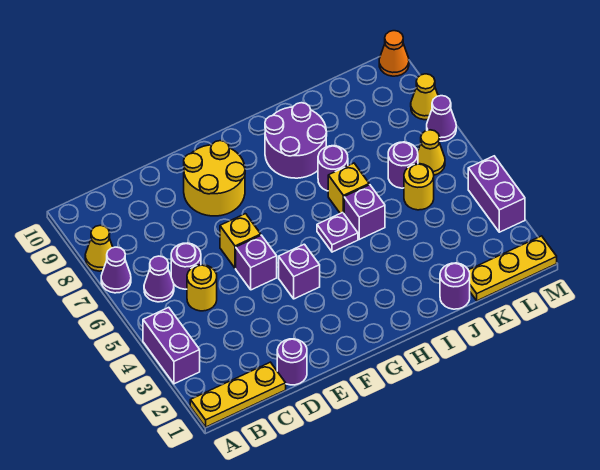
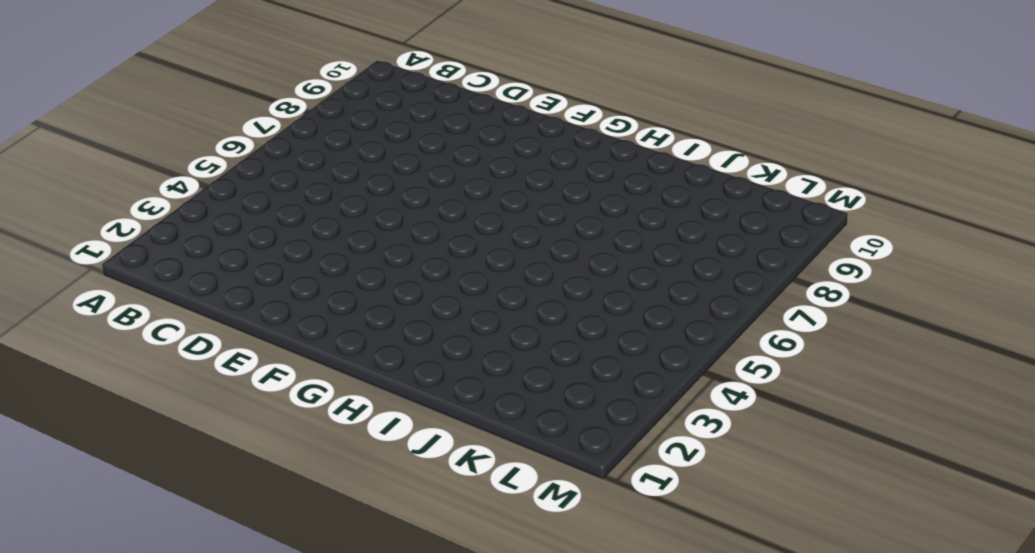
none -> yellow plate A1:C1 level 1
none -> purple brick A3:A4 level 1
none -> purple cone A7 level 1

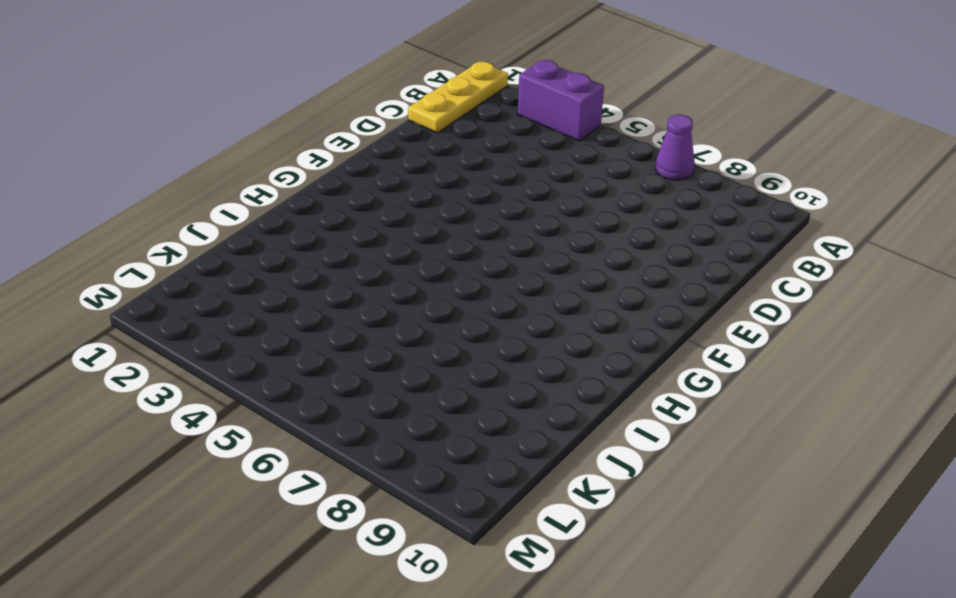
none -> yellow cone A8 level 1
none -> purple cone B6 level 1
none -> yellow round brick C5 level 1

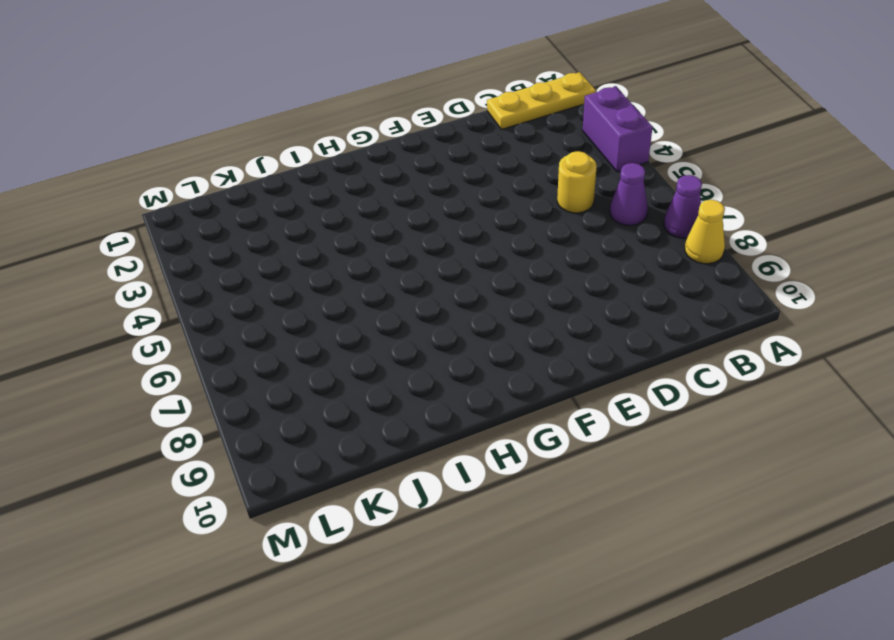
none -> purple round brick C6 level 1
none -> purple round brick D1 level 1
none -> purple brick E5 level 1

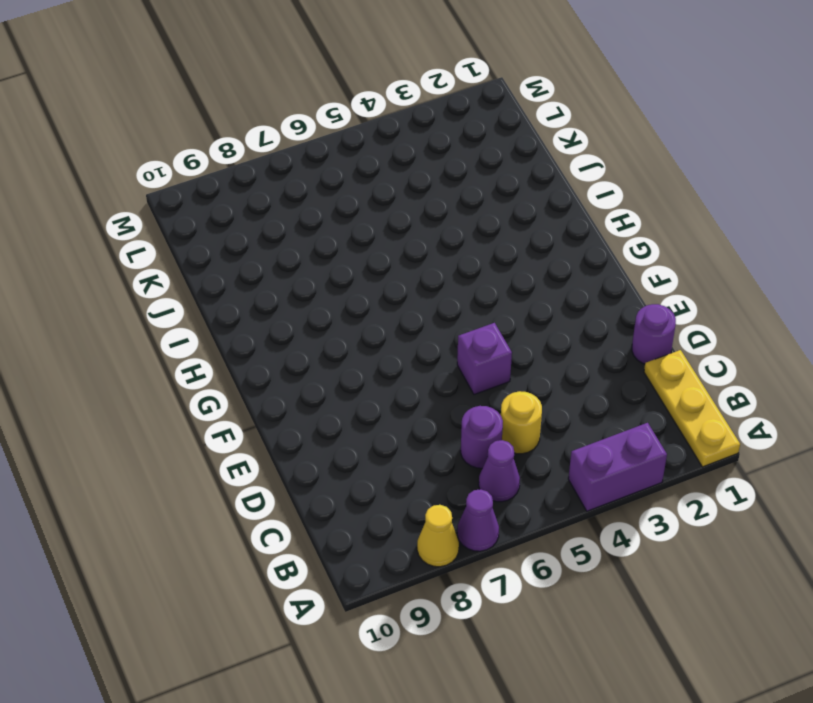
none -> yellow brick E6 level 1
none -> yellow round brick E8:F9 level 1
none -> purple brick F4 level 1

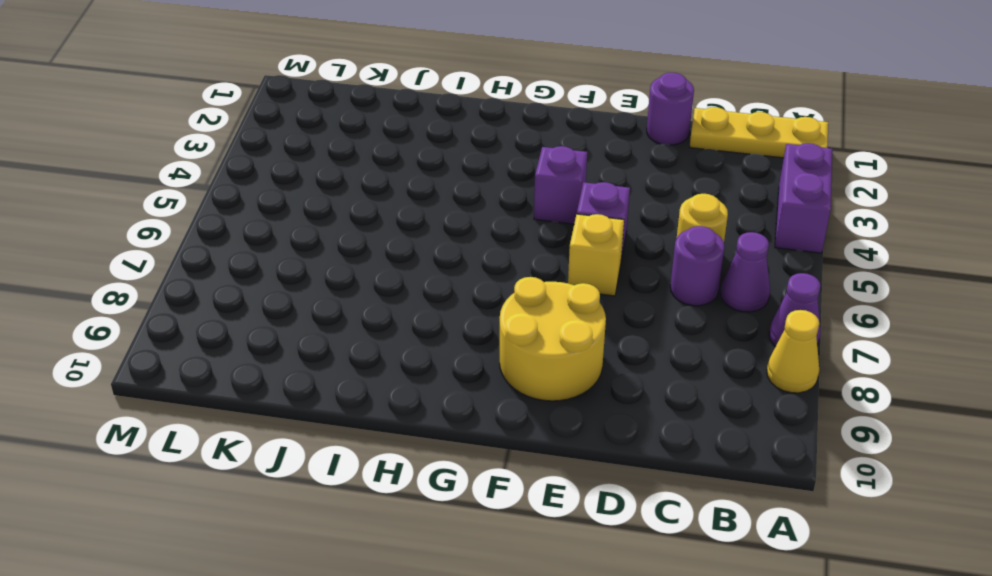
none -> purple plate H5 level 1
none -> purple round brick H8:I9 level 1
none -> purple brick I5 level 1

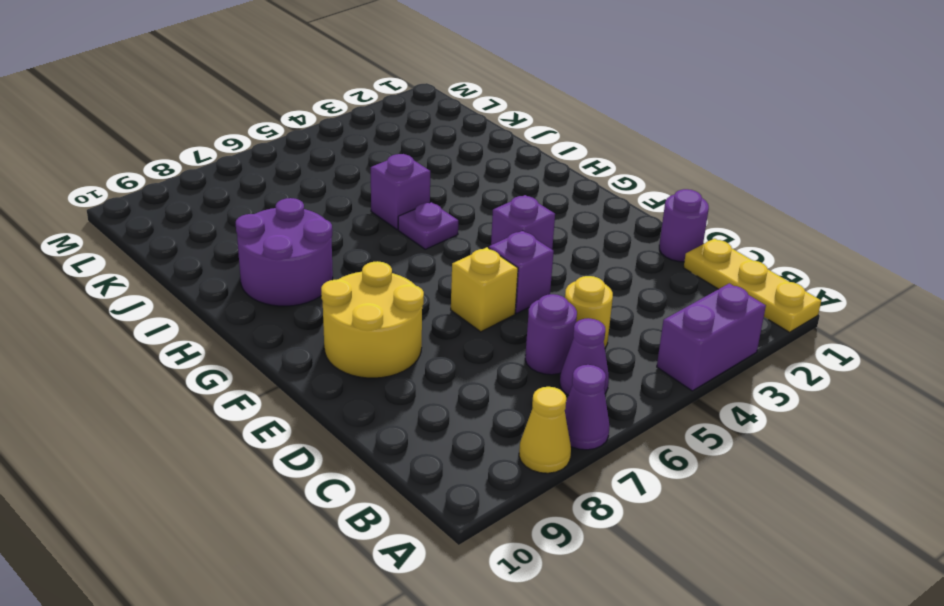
none -> yellow brick I6 level 1
none -> purple round brick I7 level 1
none -> purple round brick J1 level 1

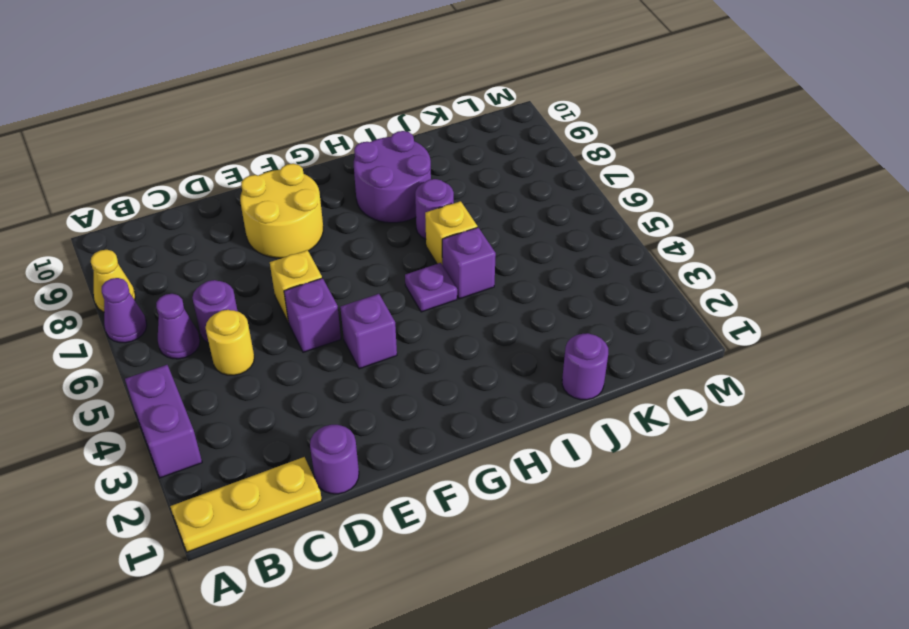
none -> yellow plate K1:M1 level 1
none -> yellow round brick K5 level 1
none -> purple round brick K6 level 1

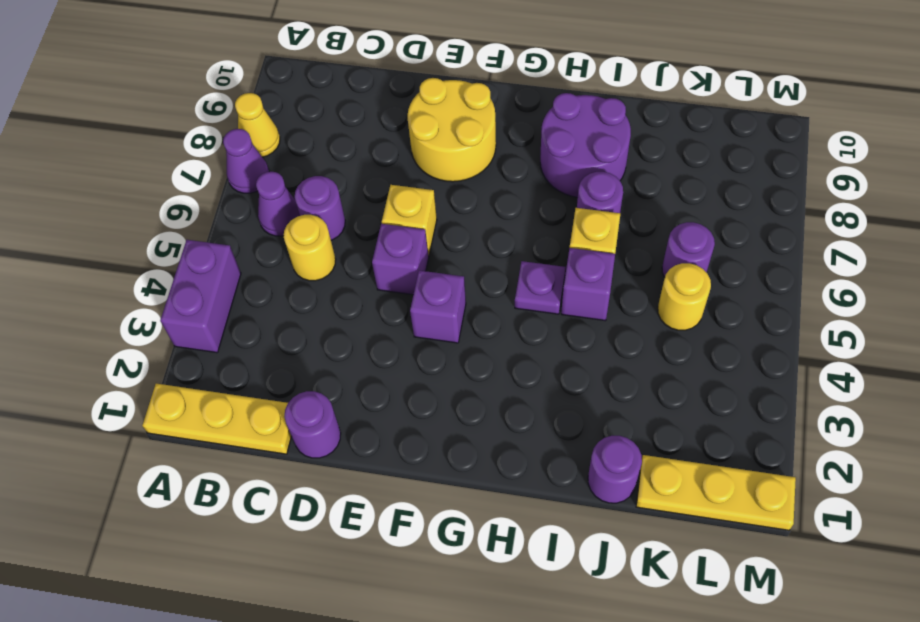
none -> yellow cone L6 level 1
none -> purple brick M3:M4 level 1
none -> purple cone M7 level 1

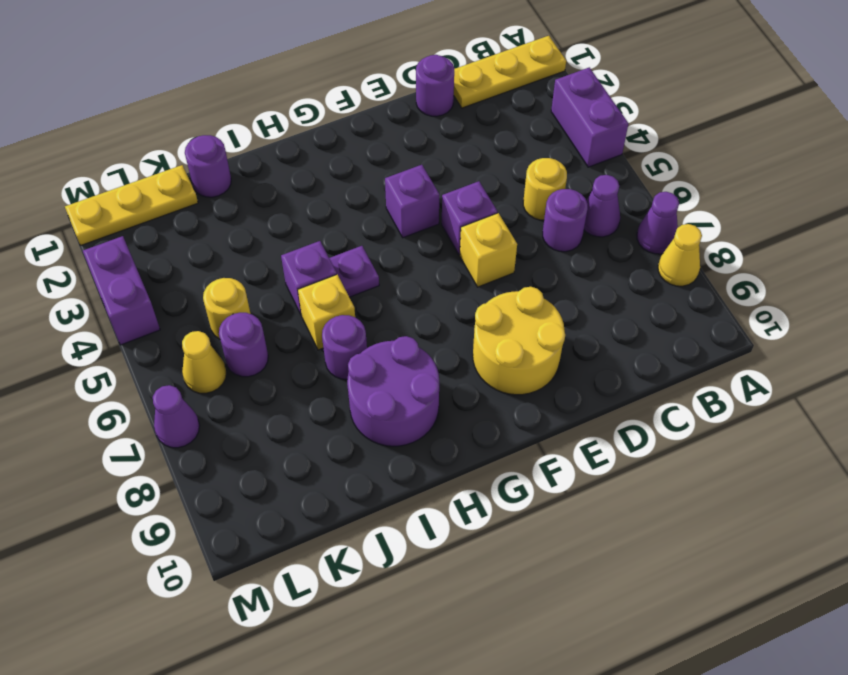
none -> yellow cone M8 level 1
none -> orange cone M10 level 1

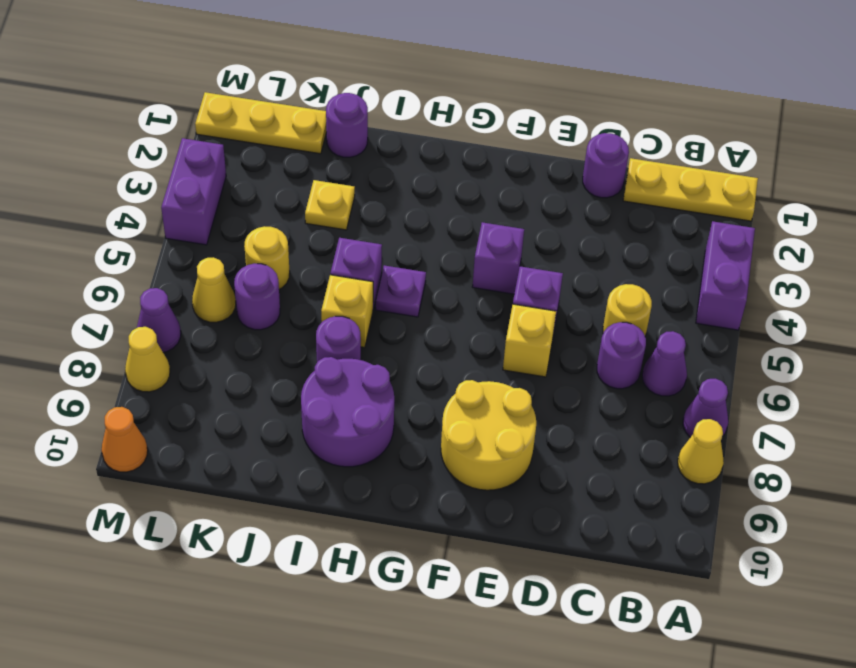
yellow plate J3 level 1 -> none

